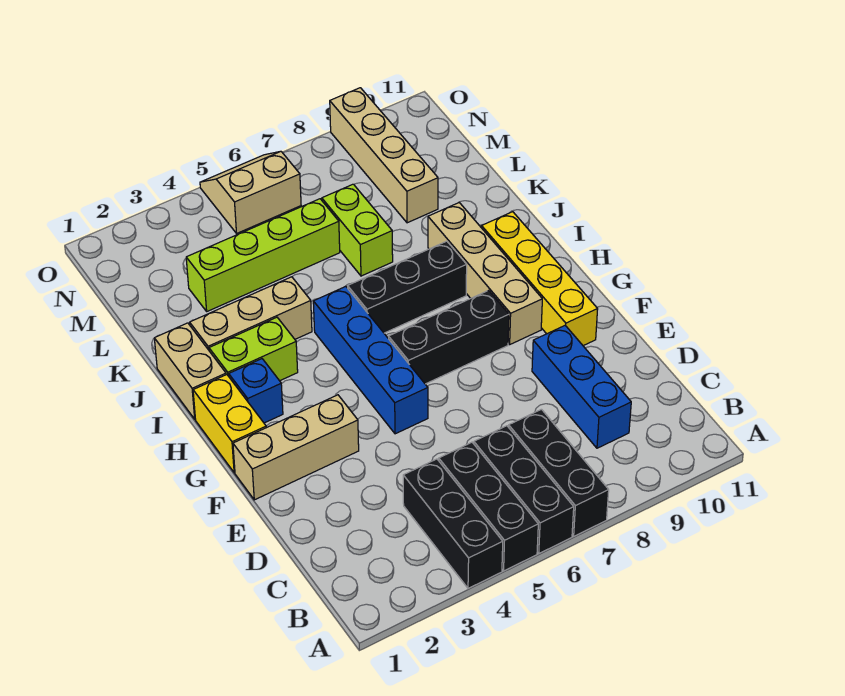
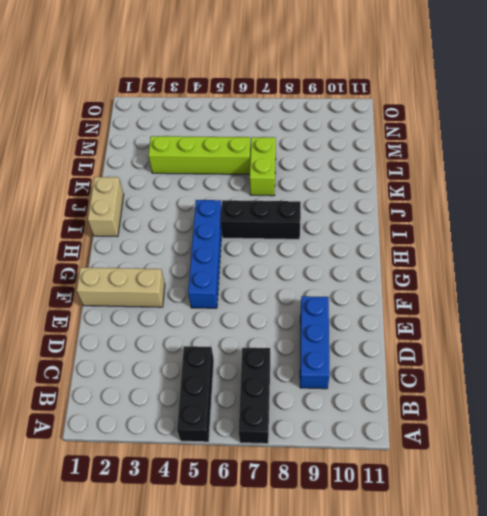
none -> black brick A4:C4 level 1
none -> black brick A6:C6 level 1
none -> yellow brick F10:I10 level 1

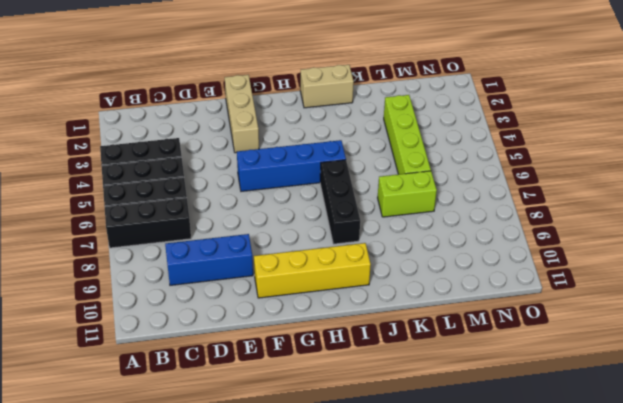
none -> yellow brick G1:H1 level 1
none -> black brick G6:G8 level 1
none -> tan brick G9:J9 level 1

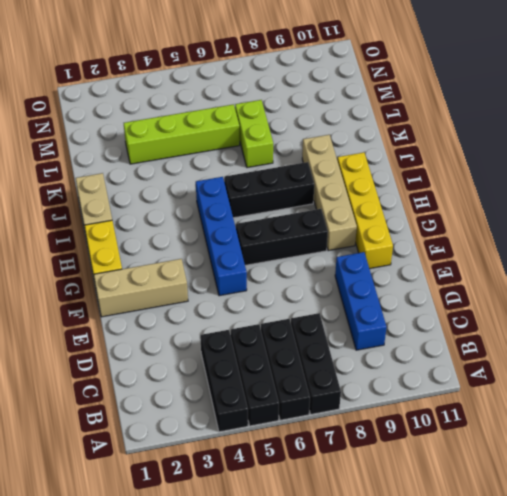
none -> blue brick H2 level 1
none -> lime brick I2:I3 level 1
none -> tan brick J2:J4 level 1

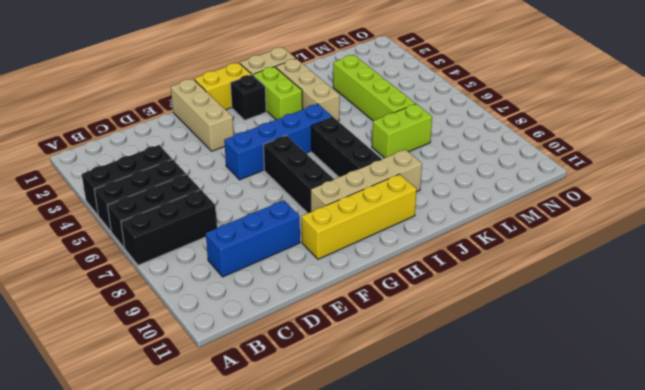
black brick H2 level 1 -> blue brick H2 level 1
none -> tan brick L9:O9 level 1
none -> tan slope N5:O6 level 1 top N

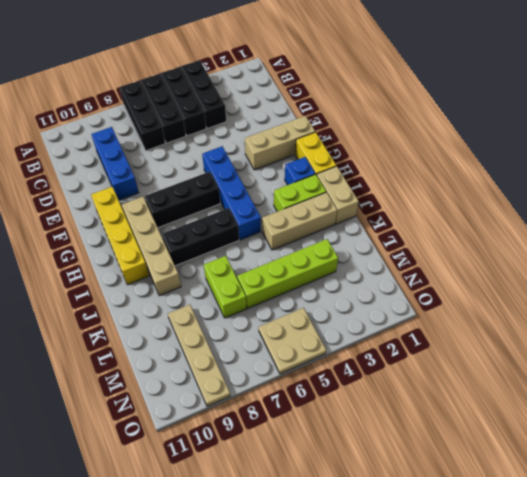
tan plate L9:O9 level 1 -> tan brick L9:O9 level 1
tan plate N5:O6 level 1 -> tan slope N5:O6 level 1 top N

